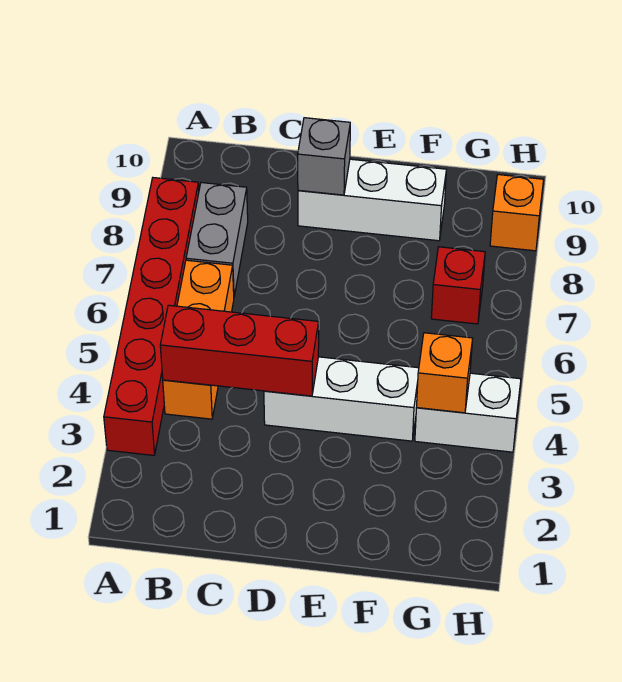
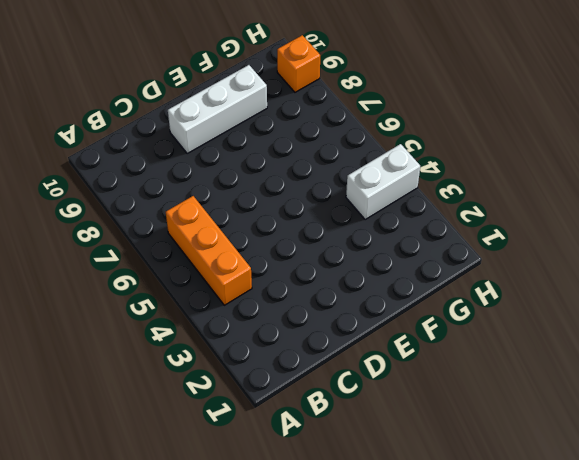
none -> red brick A3:A8 level 1
none -> grey brick B7:B8 level 1

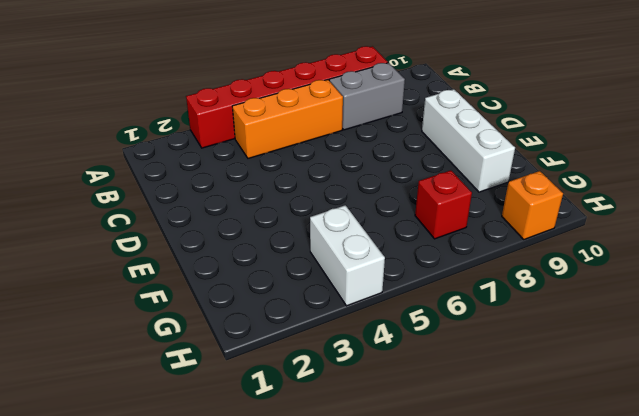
none -> white brick D4:F4 level 1
none -> red brick B4:D4 level 2

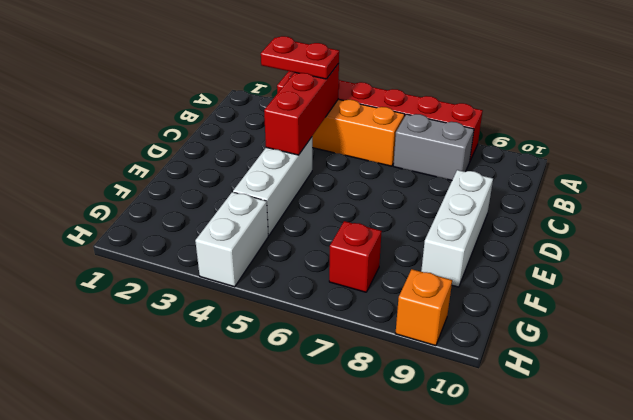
red plate B3:B4 level 3 -> none
none -> grey brick D9 level 2
none -> orange brick G4 level 2

